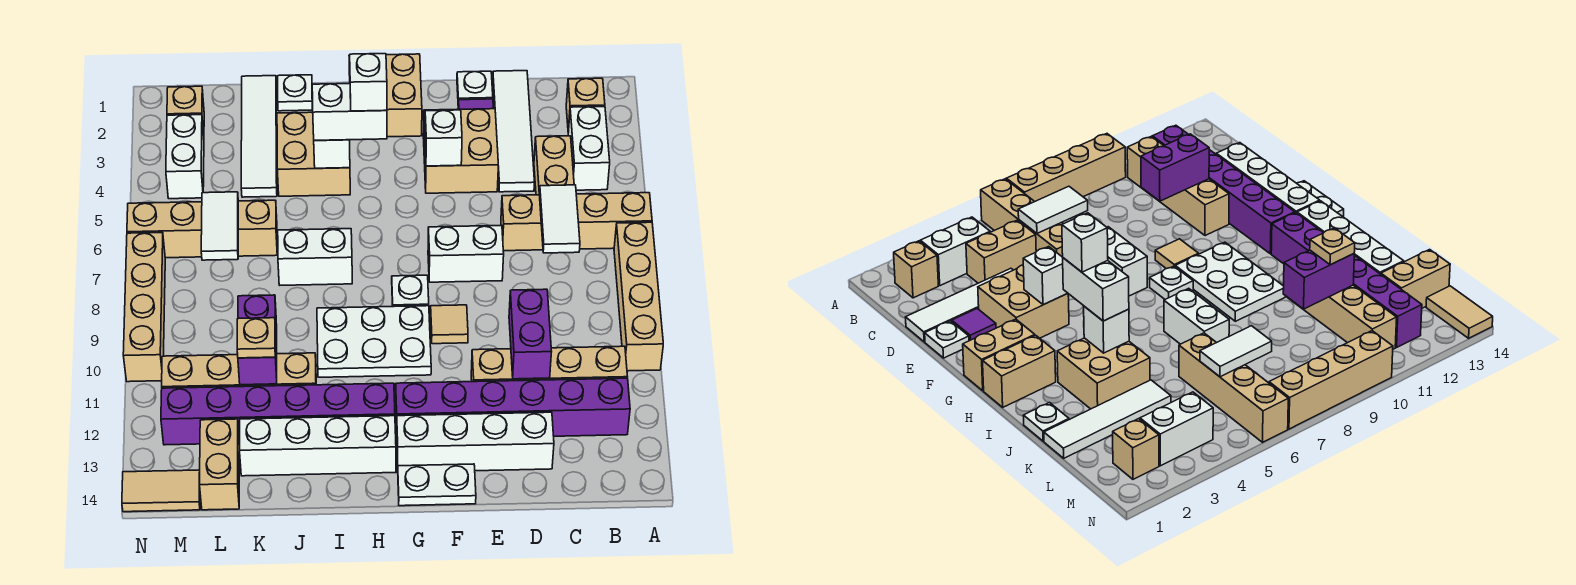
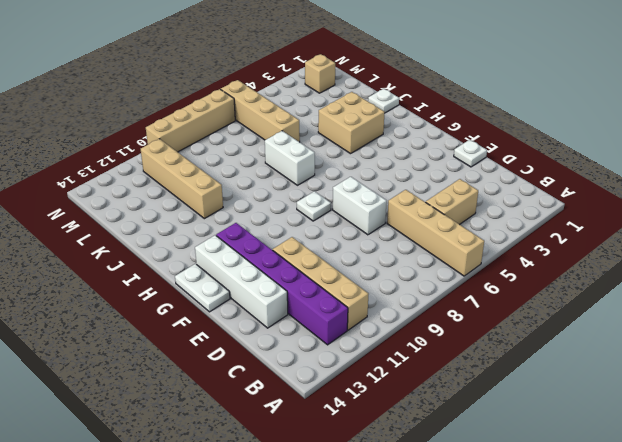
none -> tan brick A7:A10 level 1
none -> tan brick B2 level 1
none -> white brick B3:B4 level 1
none -> white tile D1:D4 level 1

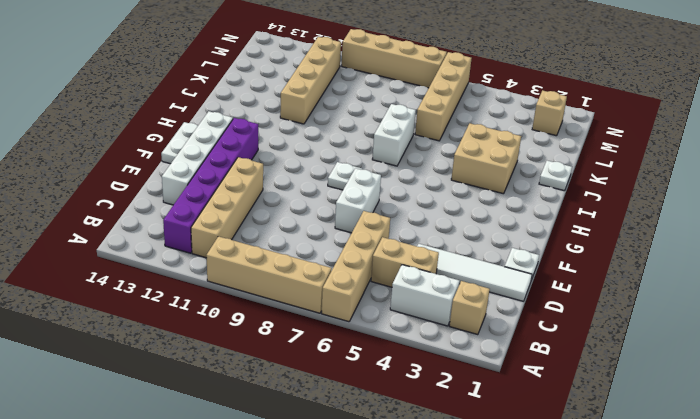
none -> purple tile E2 level 1
none -> tan brick E3:F4 level 1
none -> tan tile F9 level 1
none -> tan brick G1:G2 level 1

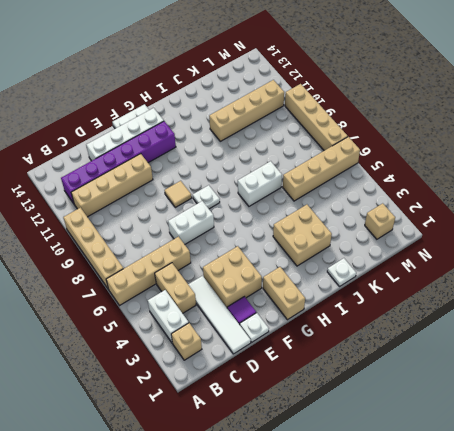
none -> white plate G9:I10 level 1
none -> tan brick H1:H2 level 1
none -> purple brick H12:M12 level 1
none -> white brick H13:K13 level 1

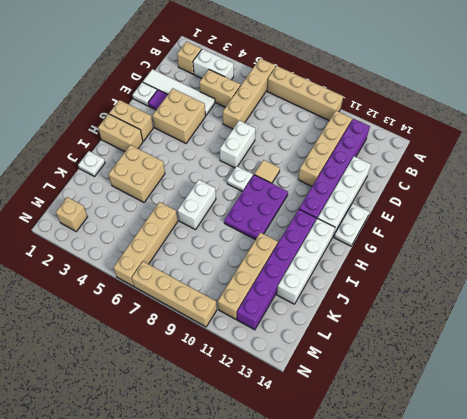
purple plate G9:I10 level 1 -> white plate G9:I10 level 1
none -> white tile K1:K4 level 1
none -> tan brick L13:L14 level 1
none -> white brick M3:M4 level 1
none -> tan tile M14:N14 level 1

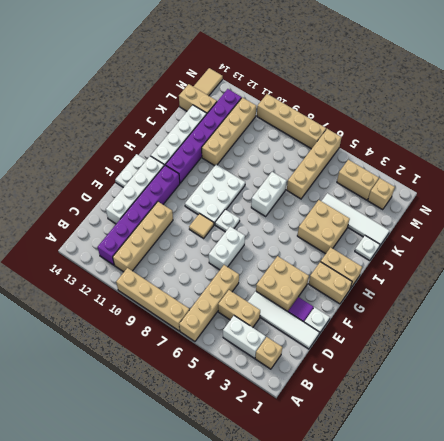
tan brick M3:M4 level 1 -> white brick M3:M4 level 1
none -> white tile C6:C7 level 2
none -> purple brick D10:D11 level 2
none -> white brick F4 level 2
none -> white brick I4 level 2

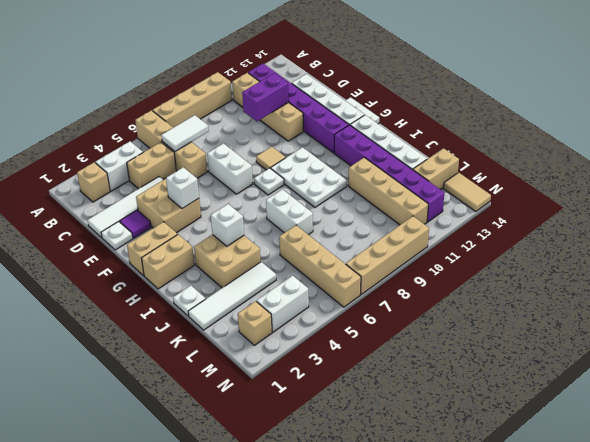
none -> purple brick K10:K11 level 2
none -> white tile L6:L7 level 2
none -> white brick H4:I4 level 3
none -> tan plate K11 level 3

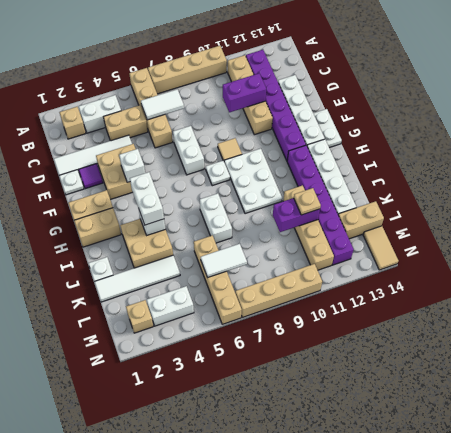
none -> white brick H4 level 4

